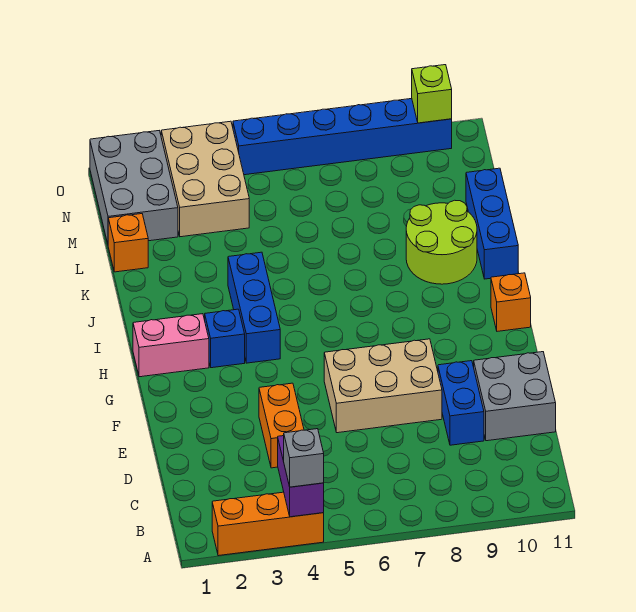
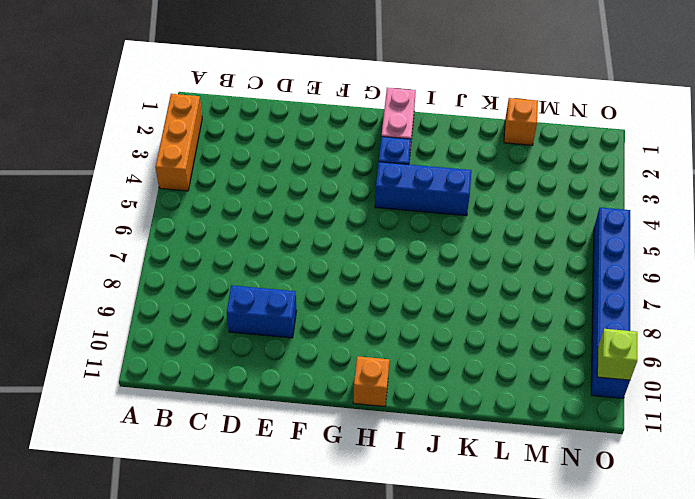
none -> orange brick D4:E4 level 1
none -> grey brick D10:E11 level 1
none -> tan brick E6:F8 level 1

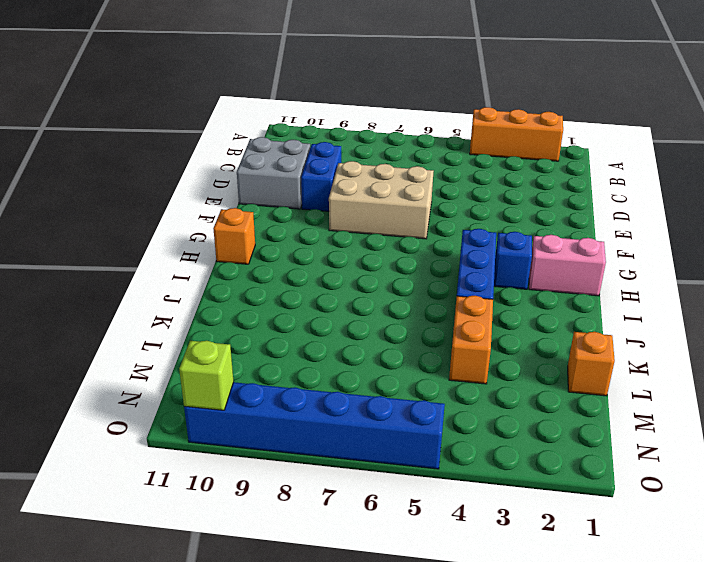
orange brick K4:L4 level 1 -> orange brick D4:E4 level 1
none -> lime round brick J9:K10 level 1
none -> blue brick J11:L11 level 1
none -> grey brick M1:O2 level 1

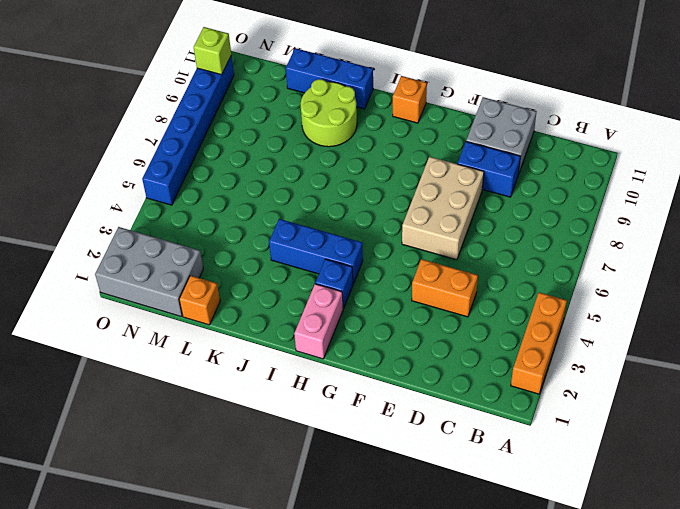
none -> tan brick M3:O4 level 1
none -> purple brick A4:B4 level 2
none -> grey brick A4 level 3

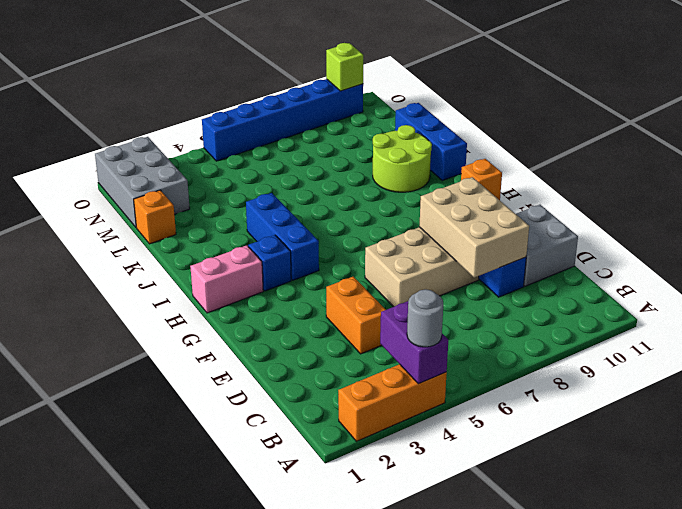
grey round brick A4 level 3 -> grey brick A4 level 3
tan brick D8:F9 level 2 -> tan brick M3:O4 level 1

